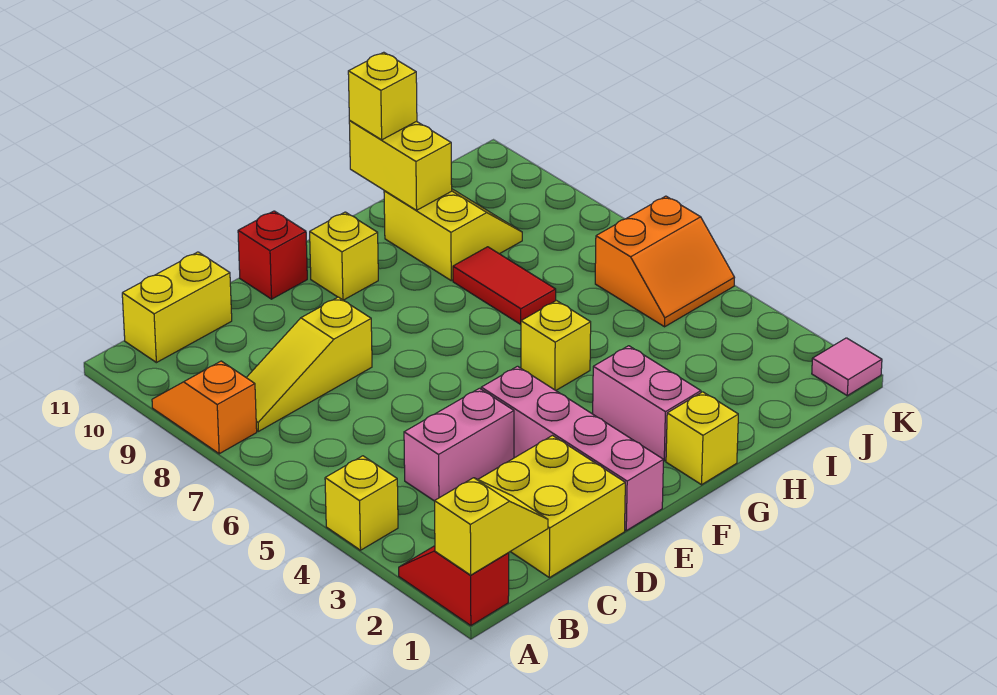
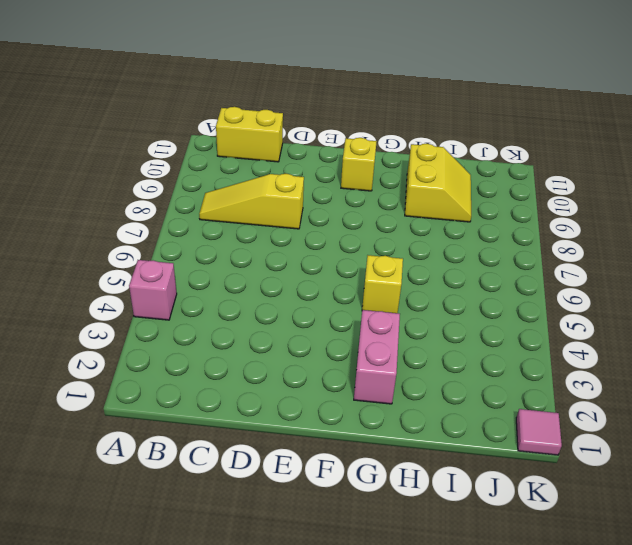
pink brick A4 level 1 -> yellow brick A4 level 1
none -> red slope A1:A2 level 1 top 1
none -> orange slope A8:A9 level 1 top 8
none -> yellow brick C1:D2 level 1

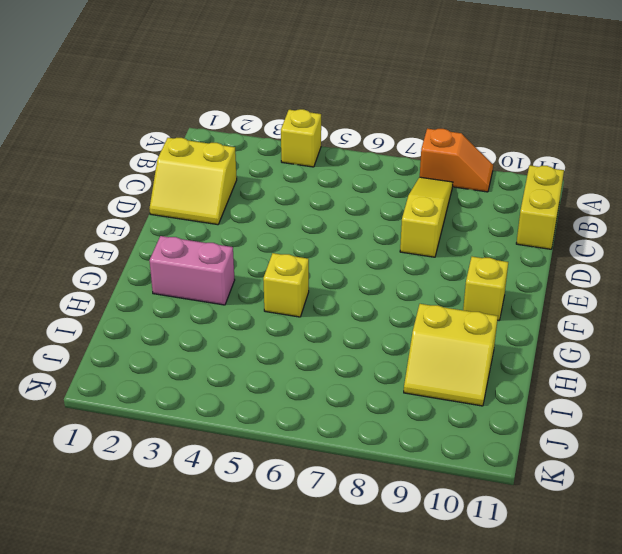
yellow slope C1:D2 level 1 top C -> yellow brick C1:D2 level 1
none -> red slope A1:A2 level 1 top 1
none -> pink brick C4:D4 level 1
none -> pink brick E1:E4 level 1

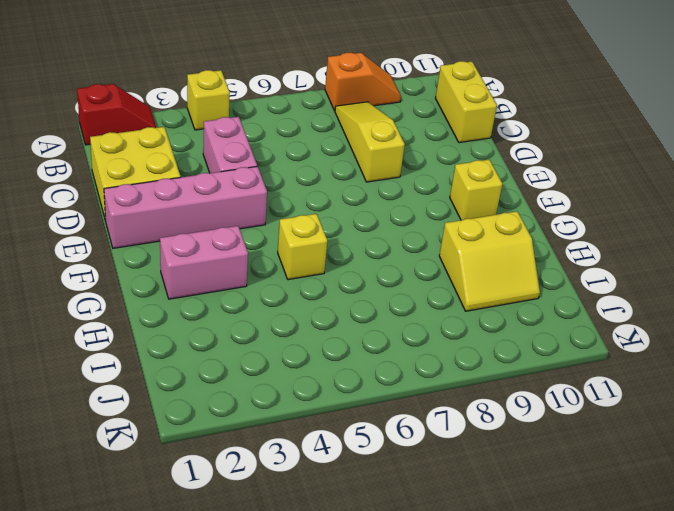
none -> red brick E11 level 1
none -> yellow brick G1 level 1
none -> red tile H7:H8 level 1

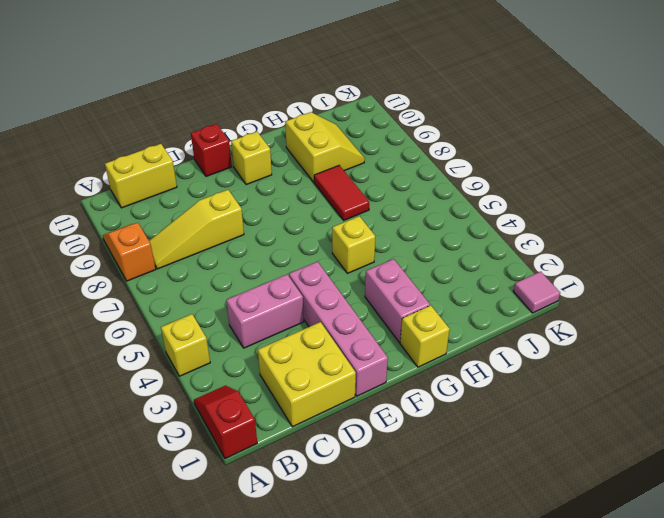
none -> orange slope J5:K6 level 1 top 6
none -> yellow slope A1:B1 level 2 top A
none -> yellow brick H10:H11 level 2

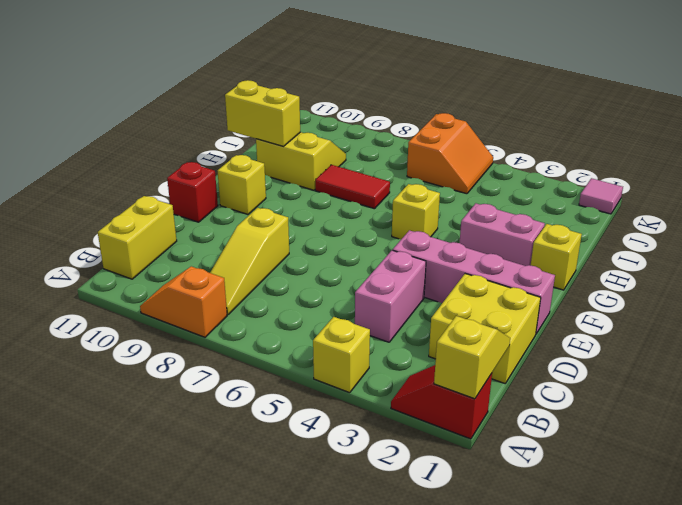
none -> yellow brick H11 level 3

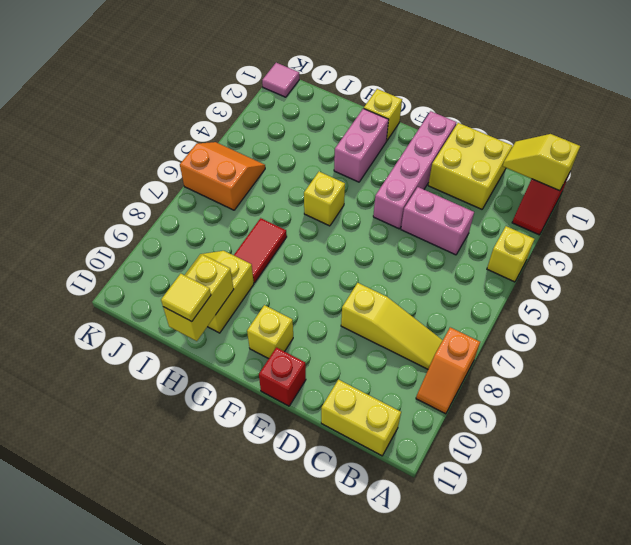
yellow tile H11 level 3 -> yellow brick H11 level 3

